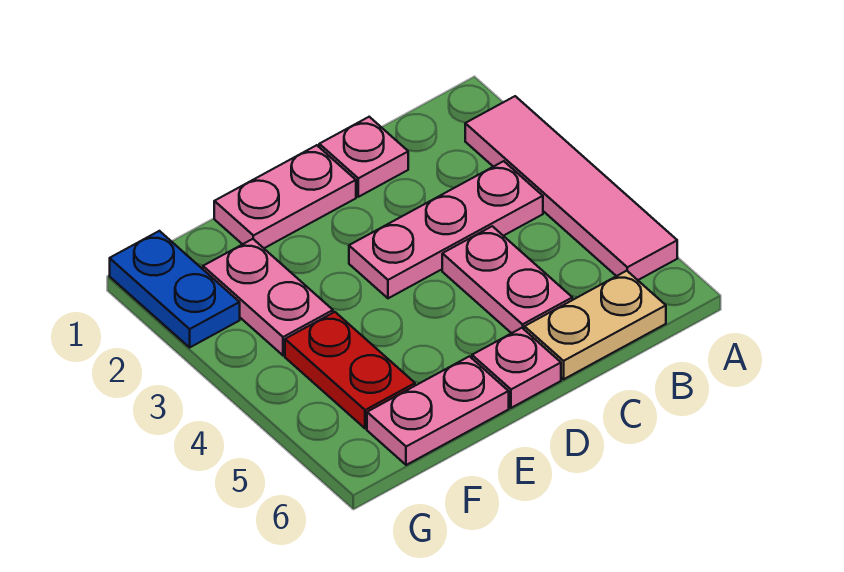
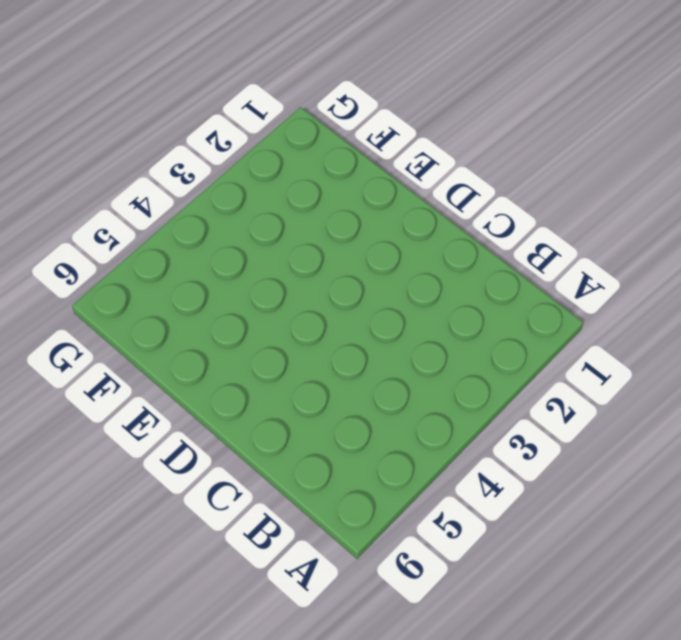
none -> pink tile A2:A5 level 1
none -> pink plate B3:D3 level 1

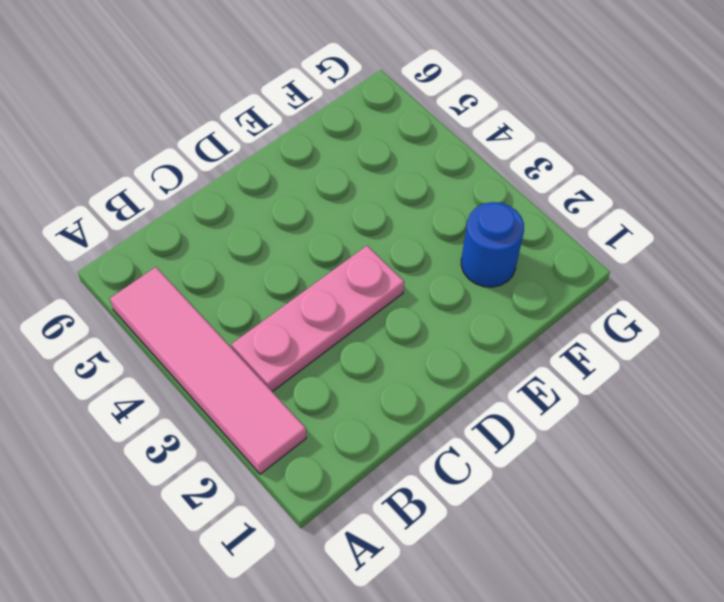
blue round brick F2 level 1 -> pink plate F2:F3 level 1
none -> tan plate B6:C6 level 1
none -> pink plate C1 level 1

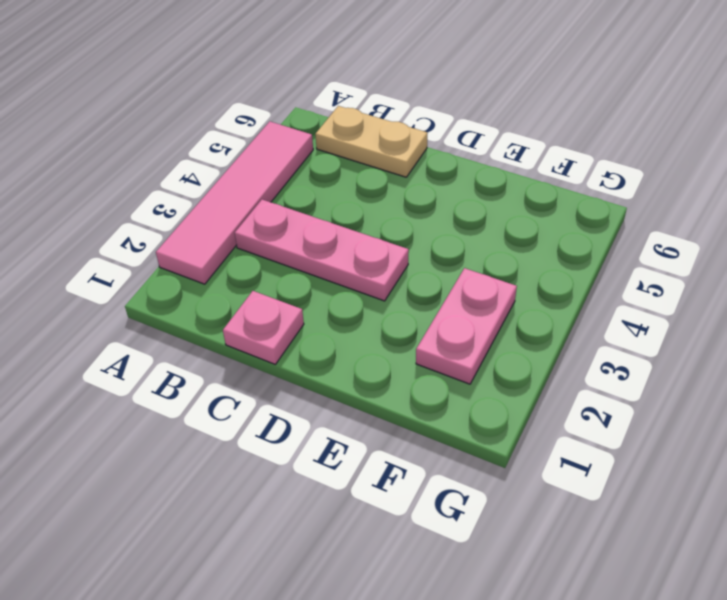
none -> pink plate C4:C5 level 1
none -> pink plate D1:E1 level 1

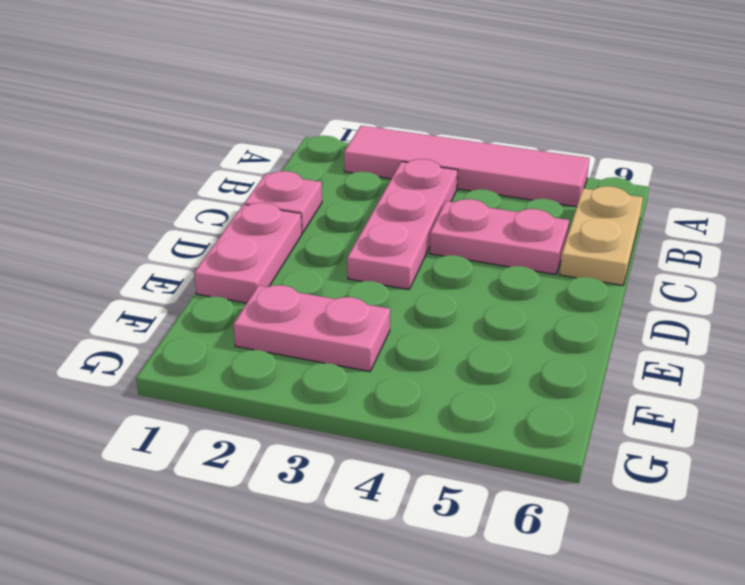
none -> pink plate D6 level 1
none -> pink plate E6:F6 level 1

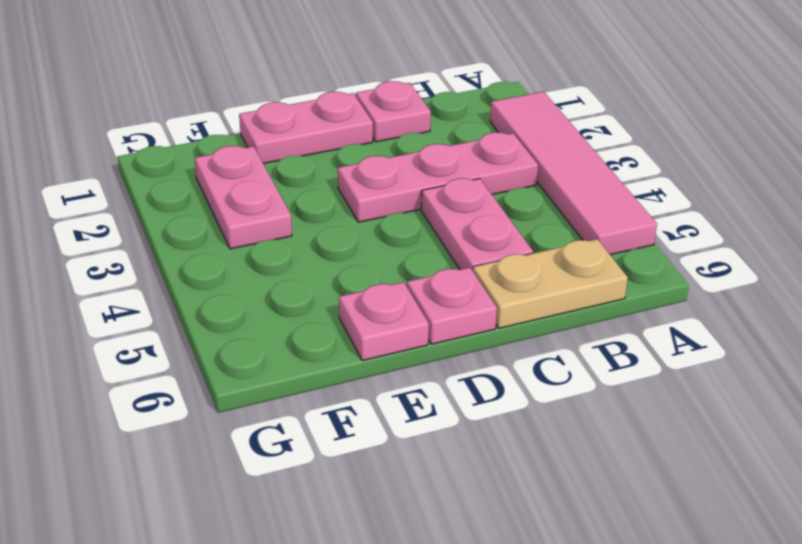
pink plate E6 level 1 -> pink plate E6:F6 level 1
none -> red plate F4:F5 level 1
none -> blue plate G1:G2 level 1

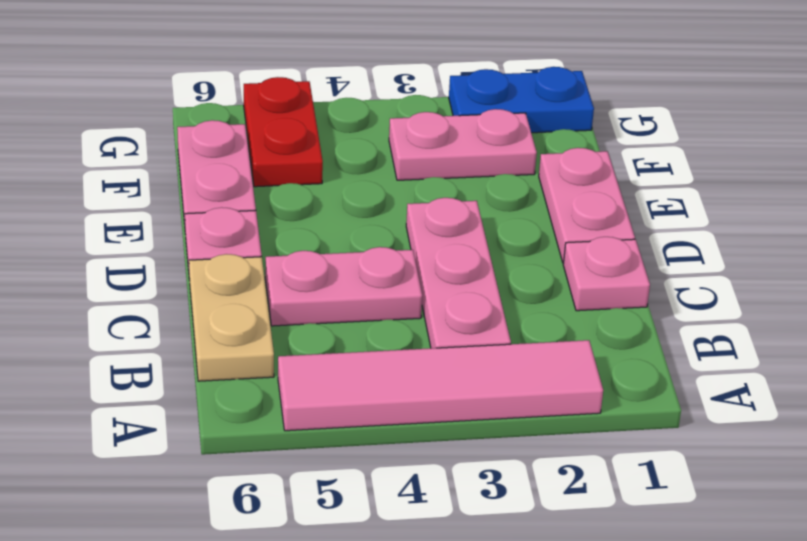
red plate F5:G5 level 1 -> red plate F4:F5 level 1

